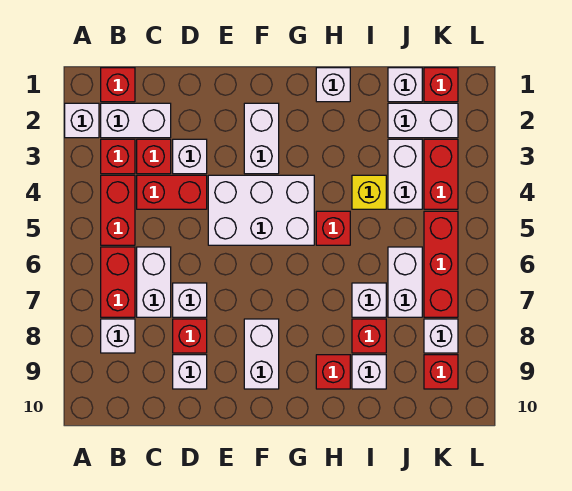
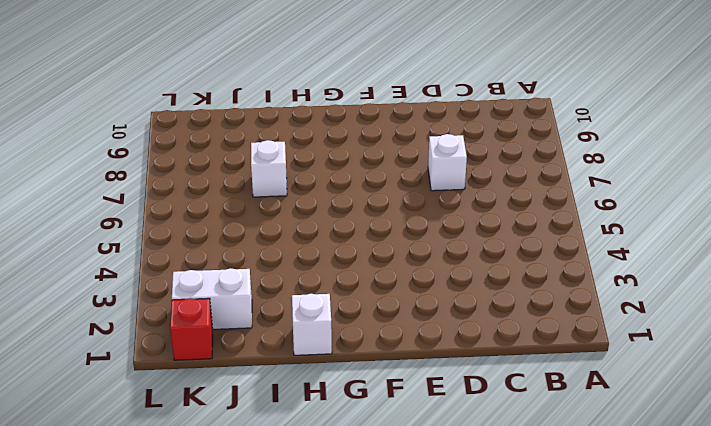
none -> white brick A2 level 1
none -> red brick B1 level 1
none -> white brick B2:C2 level 1
none -> red brick B3 level 1

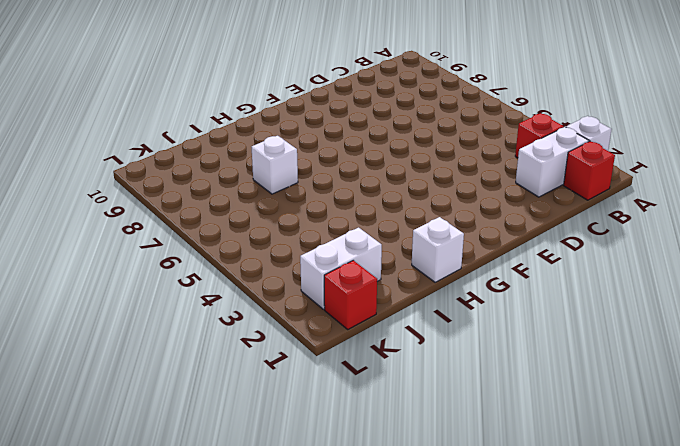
none -> red brick B4:B5 level 1
none -> red brick B6:B7 level 1
none -> white brick B8 level 1
none -> red brick C3 level 1

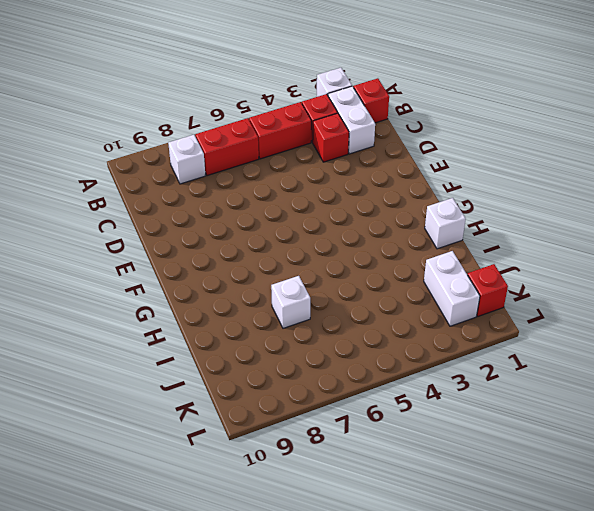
none -> red brick C4:D4 level 1
none -> white brick C6:C7 level 1
none -> white brick D3 level 1
none -> white brick D7 level 1

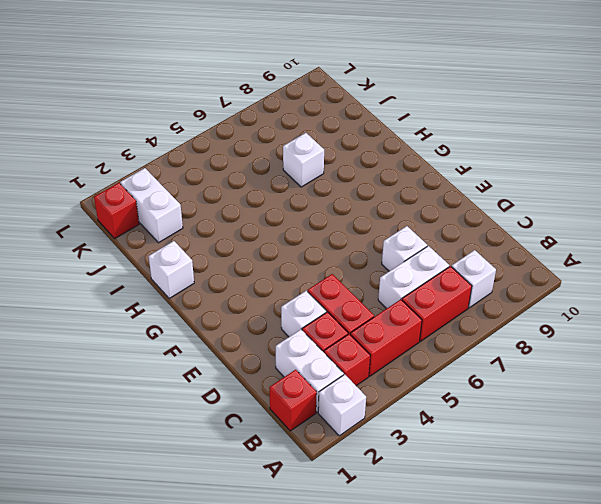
none -> red brick D8 level 1
none -> white brick D9 level 1
none -> white brick E4:G5 level 1
none -> white brick F2:F3 level 1

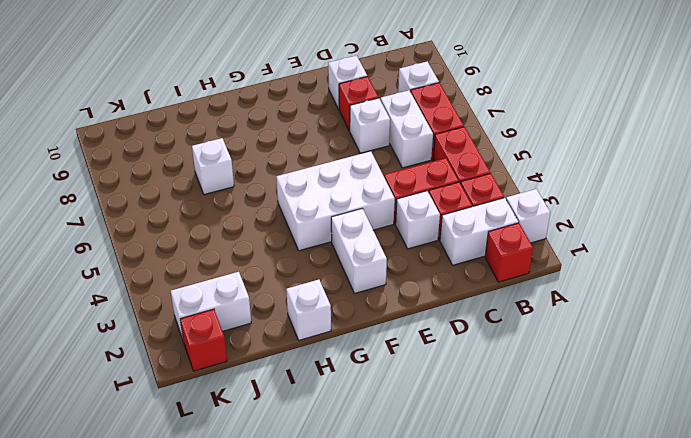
none -> white brick F8:F9 level 1
none -> red brick H5 level 1
none -> red brick H9 level 1
none -> yellow brick I4 level 1

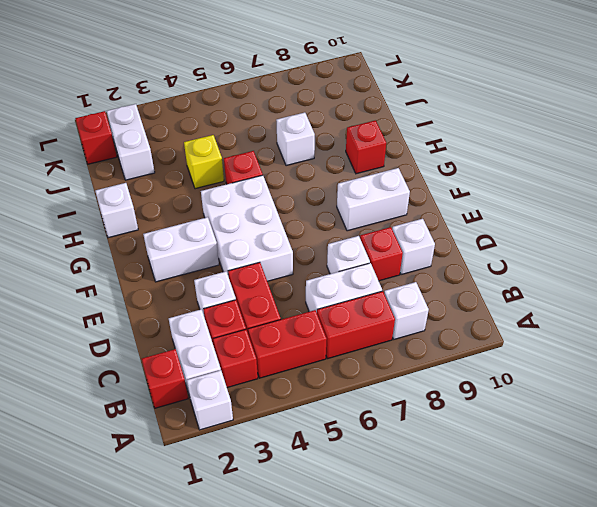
none -> red brick I8 level 1
none -> white brick I9 level 1
none -> white brick J1 level 1
none -> white brick J3:J4 level 1

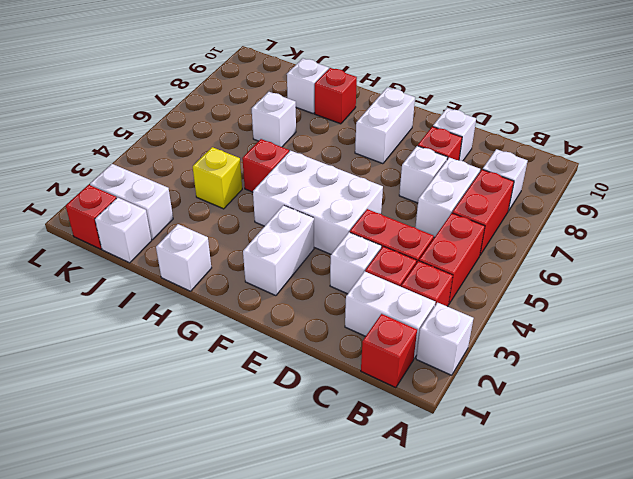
none -> red brick I8 level 1
none -> white brick J3:J4 level 1
none -> white brick J6:J7 level 1
none -> red brick K3:K4 level 1

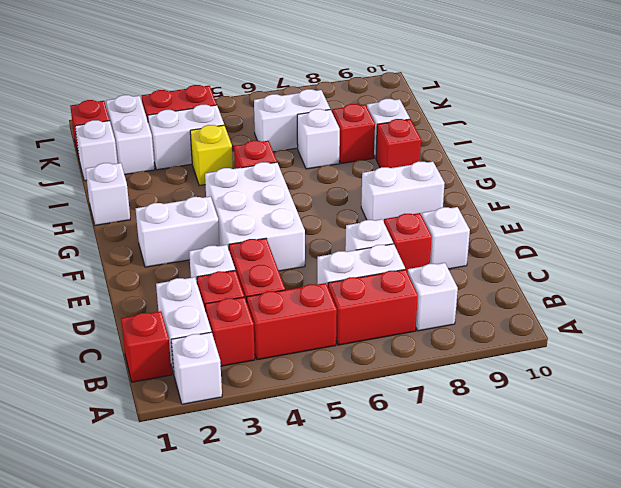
none -> red brick K5:K7 level 1
none -> white brick K8 level 1
none -> red brick K9 level 1

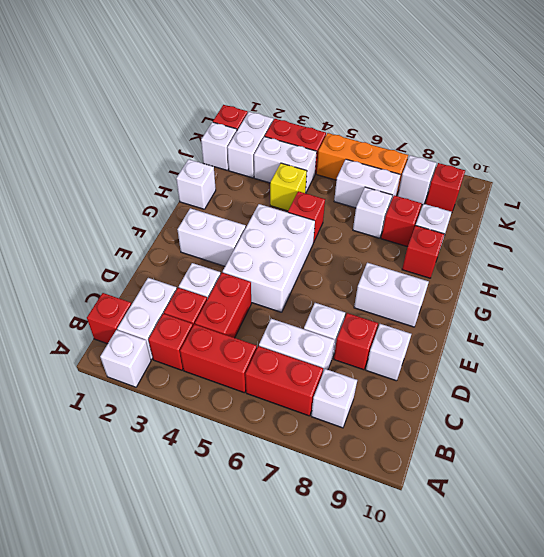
orange brick K5:K7 level 1 -> red brick K5:K7 level 1

